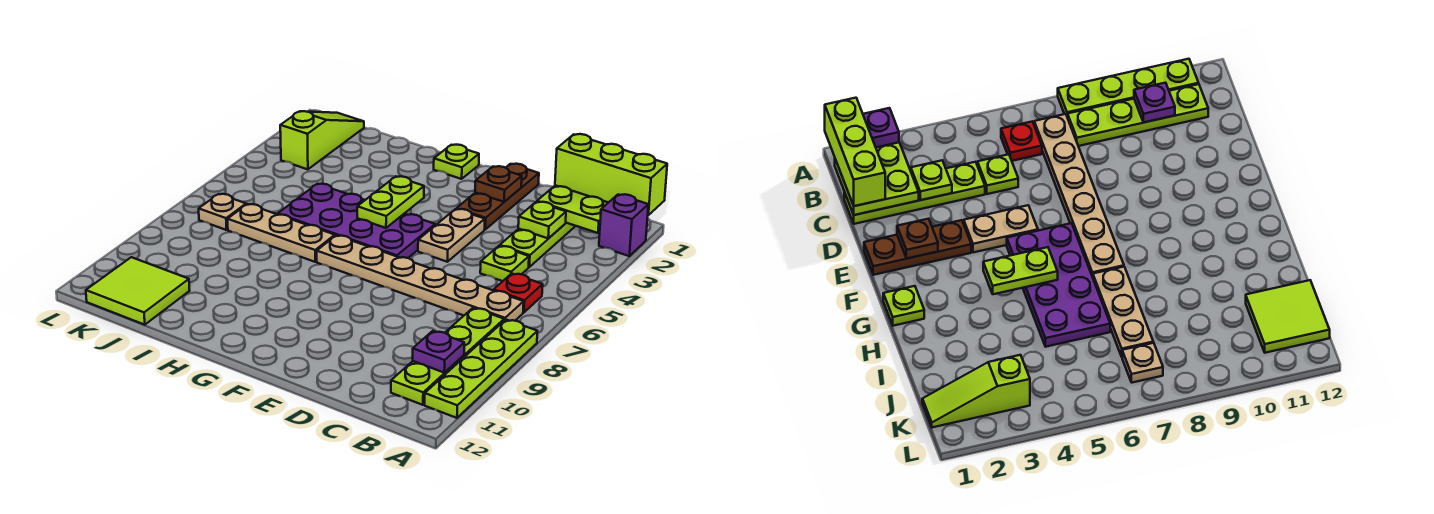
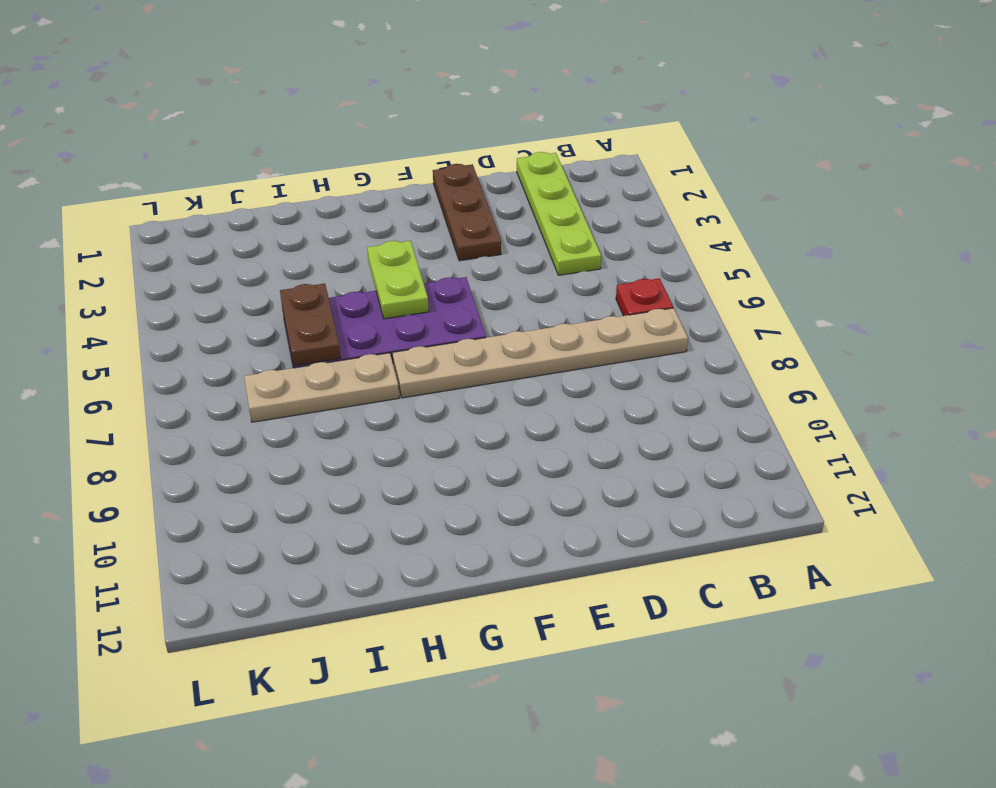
brown plate I5:I6 level 2 -> none
none -> purple brick A2 level 1
none -> lime plate A8:A11 level 1
none -> lime plate B8:B11 level 1

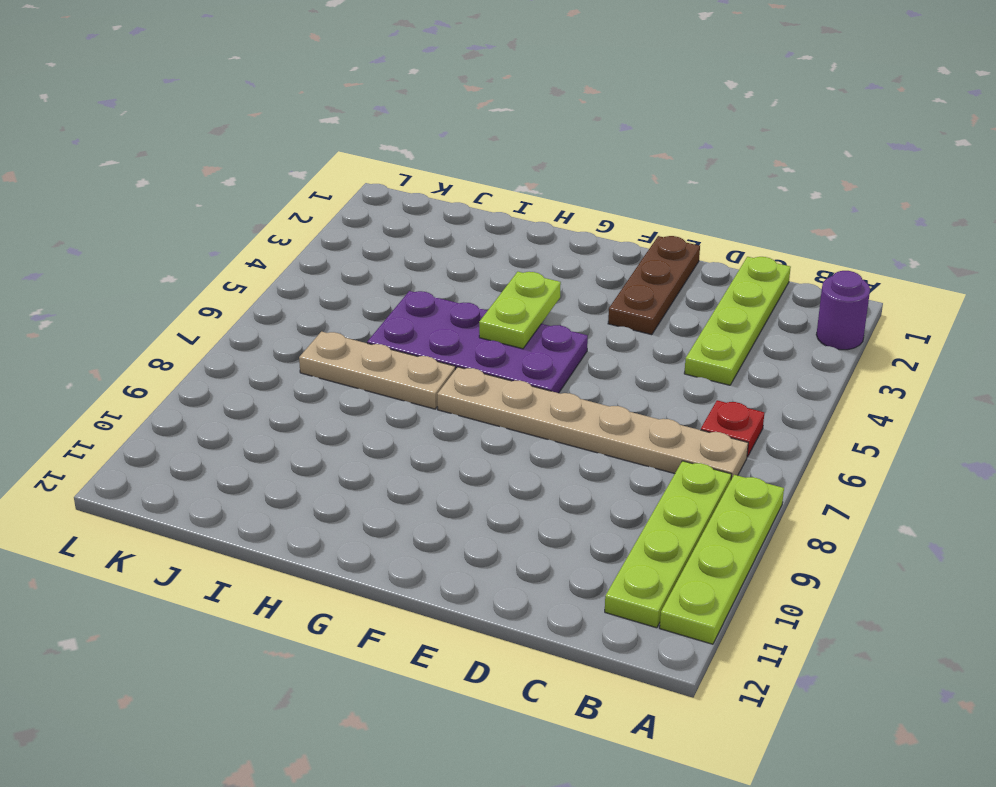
purple round brick A2 level 1 -> purple brick A2 level 1
none -> lime plate C5 level 1
none -> tan plate E4:E5 level 1
none -> lime plate G1 level 1

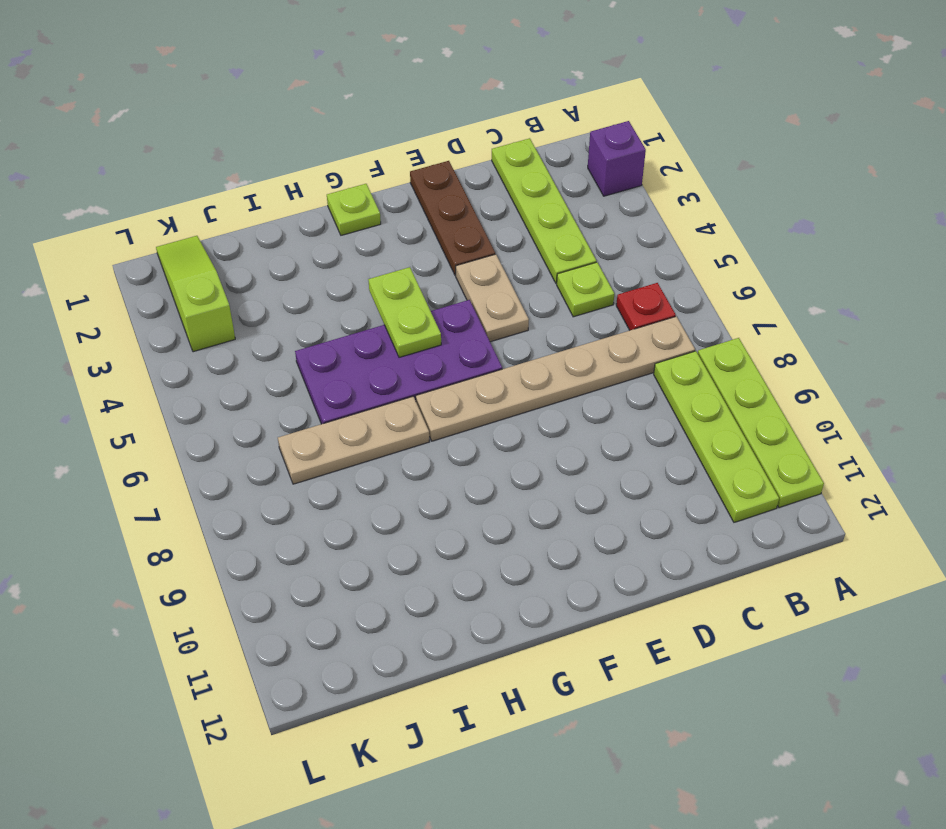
none -> lime tile J11:K12 level 1
none -> tan plate K7 level 1
none -> lime plate B1:C2 level 2

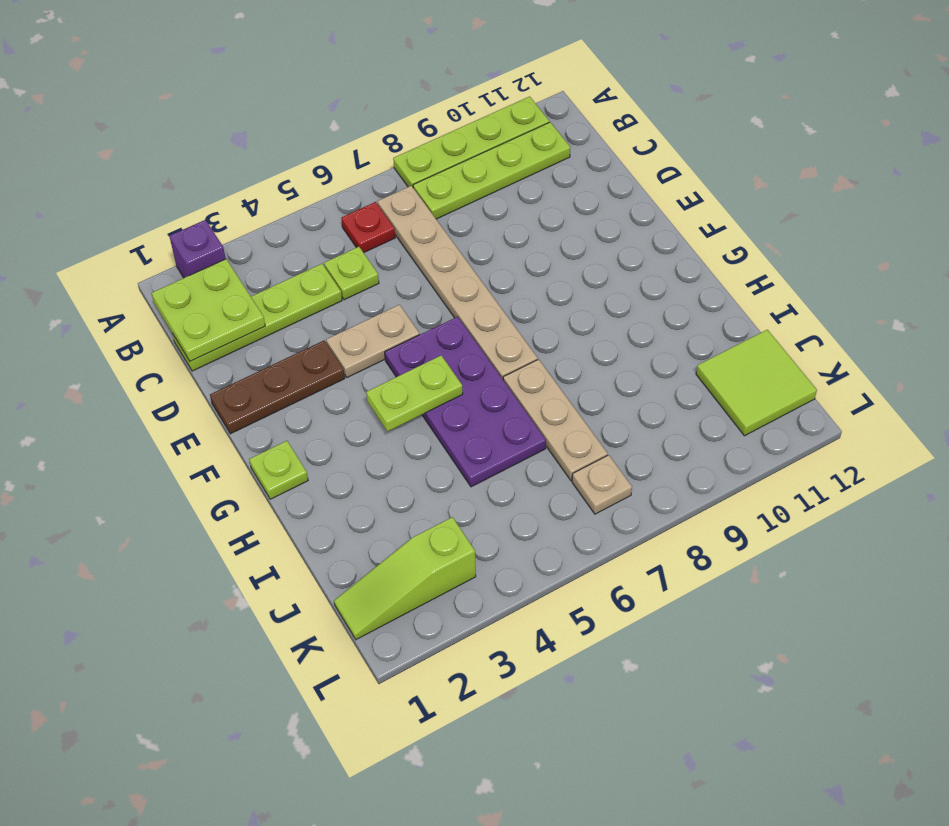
none -> purple plate B10 level 2
none -> lime plate C3 level 2
none -> brown plate E2 level 2

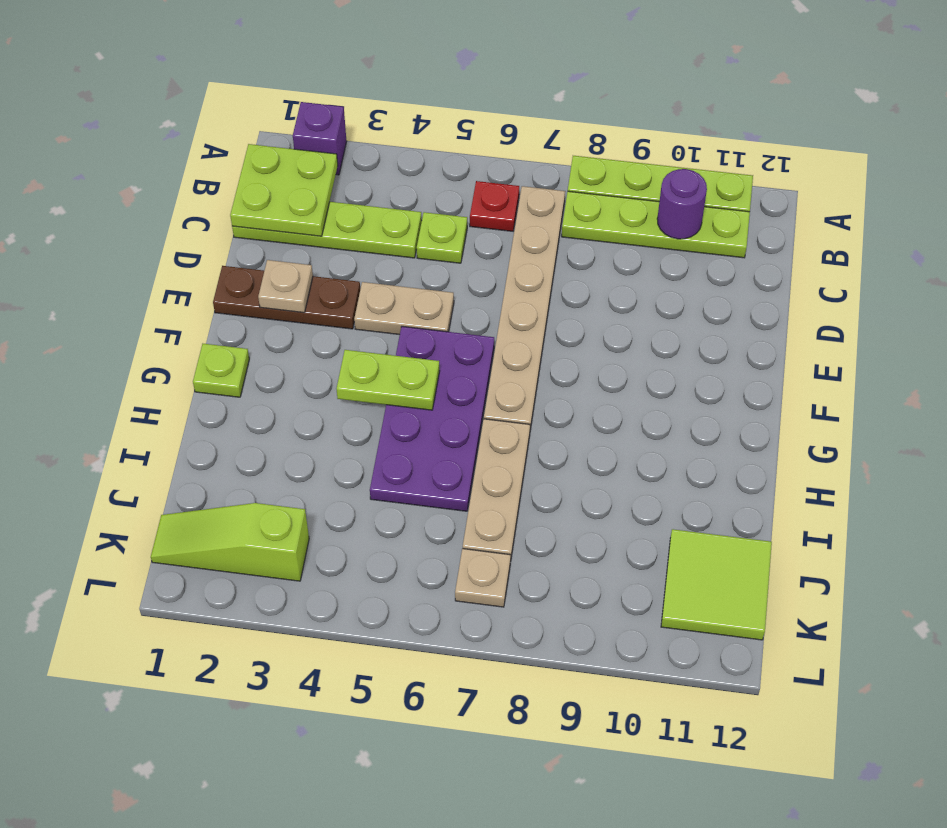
purple round brick B10 level 2 -> purple plate B10 level 2
tan plate E2 level 2 -> brown plate E2 level 2
none -> lime plate C3 level 2
none -> lime brick A1:C1 level 3

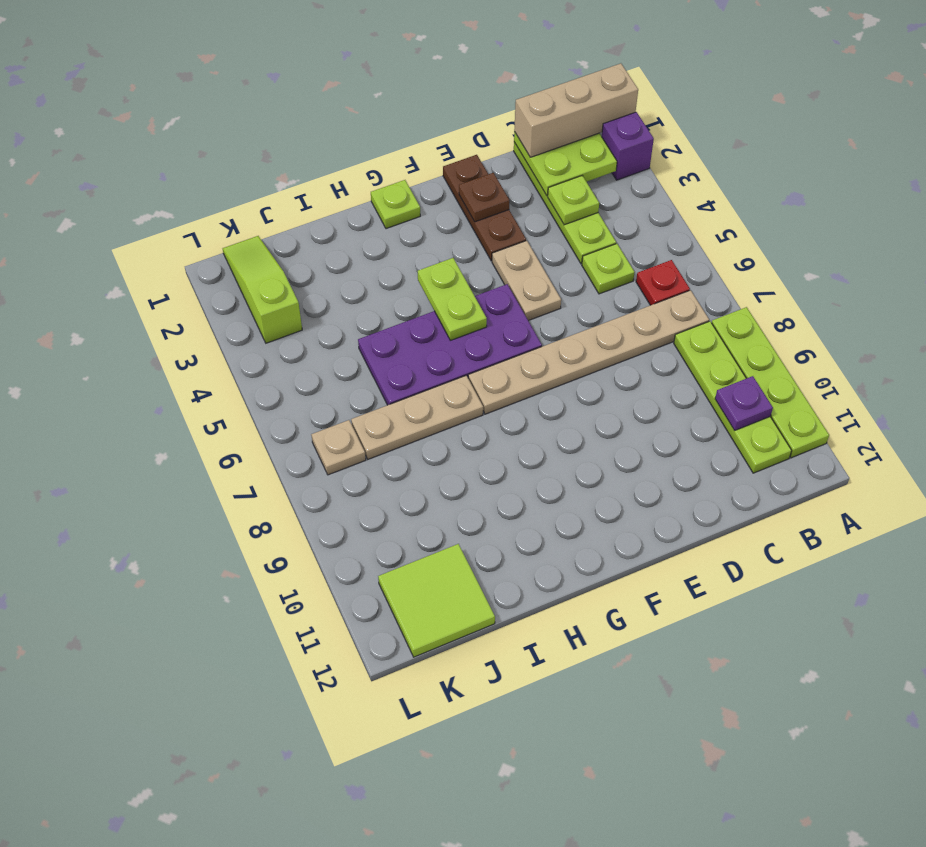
tan brick A1:C1 level 3 -> lime brick A1:C1 level 3

